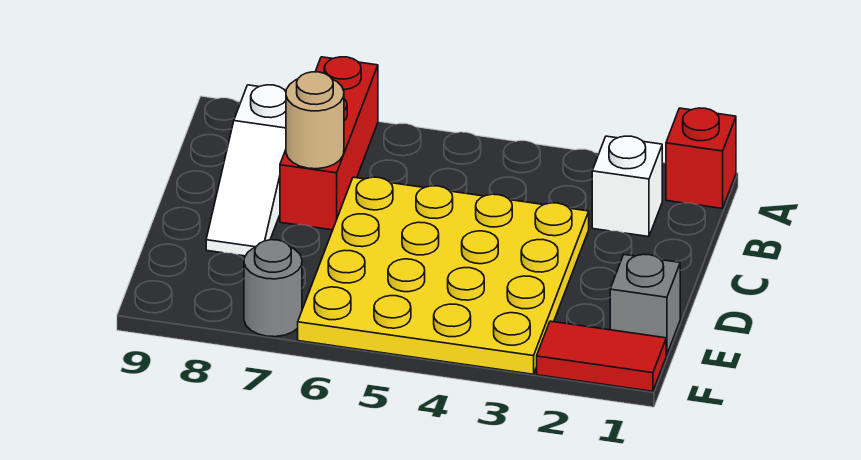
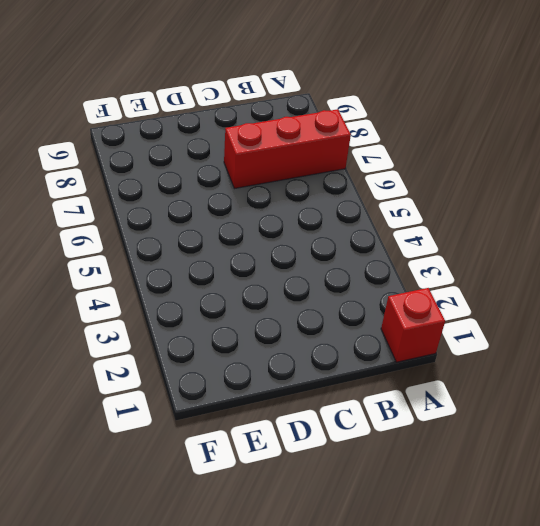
none -> white brick B2 level 1
none -> white slope B8:D8 level 1 top B

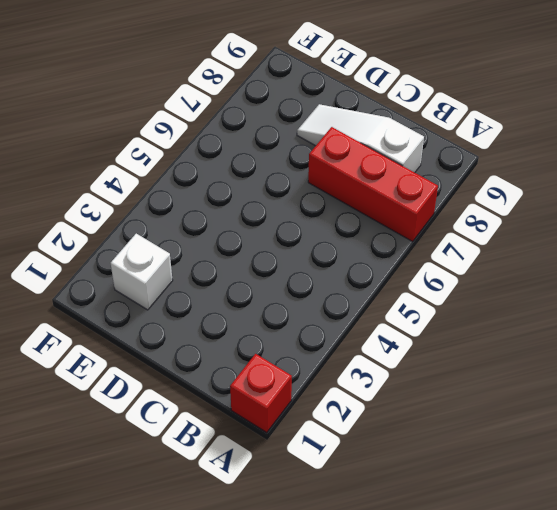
white brick E2 level 1 -> white brick B2 level 1
none -> yellow plate C3:F6 level 1
none -> grey brick E1 level 1

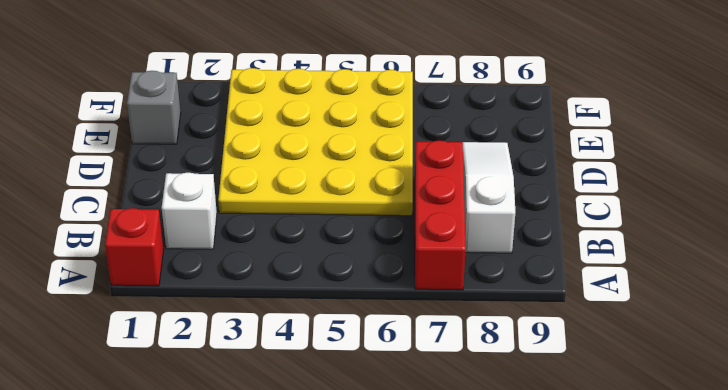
none -> red tile F1:F2 level 1
none -> grey round brick F7 level 1

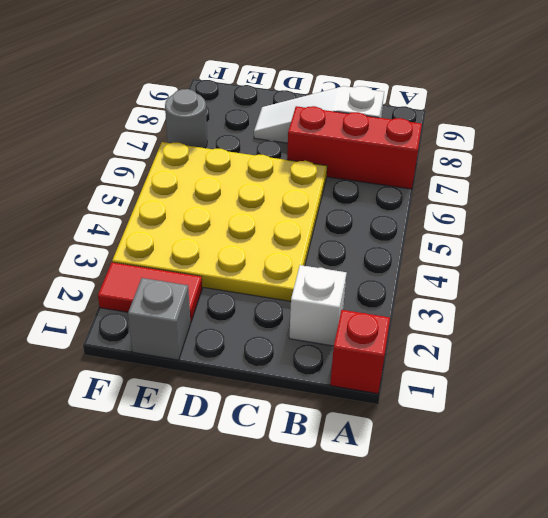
red tile E2:F2 level 1 -> red tile F1:F2 level 1
none -> tan round brick C7 level 2

